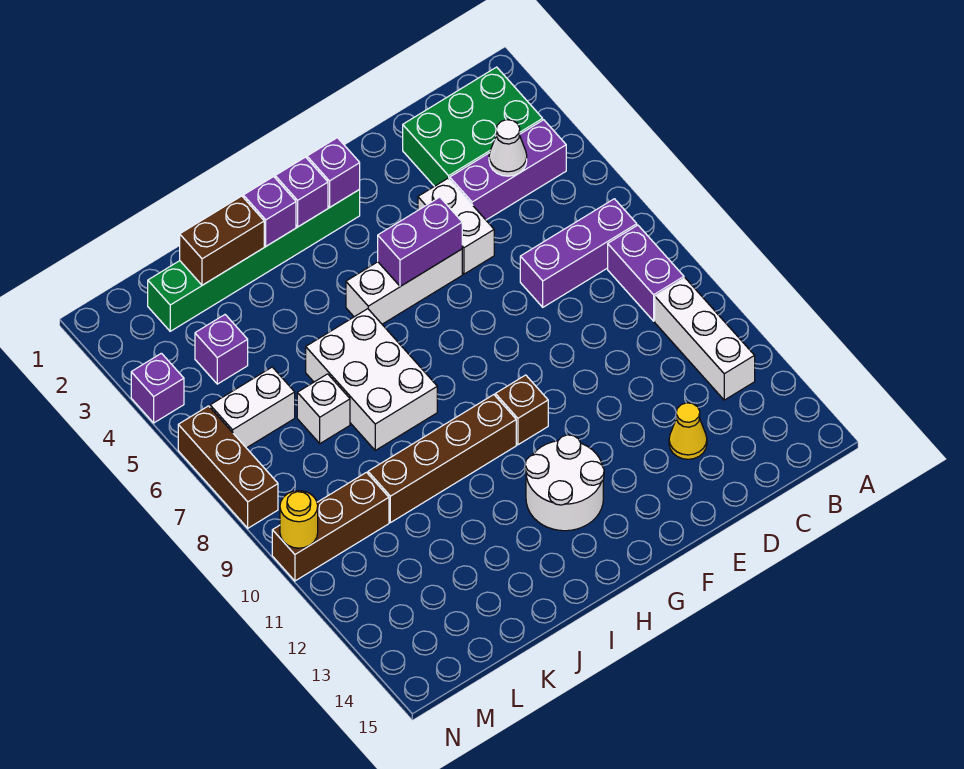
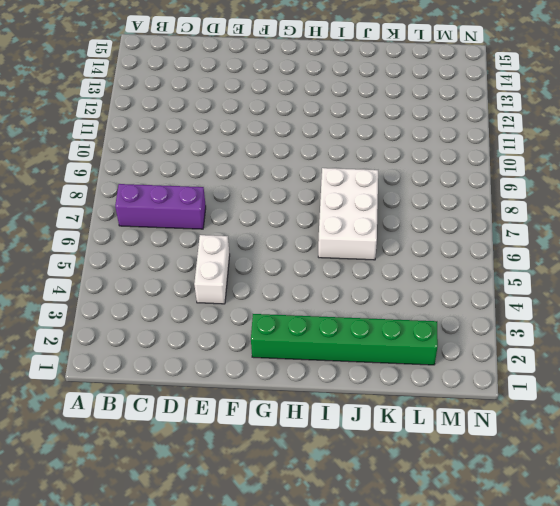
none -> green brick B2:D3 level 1
none -> purple brick B4:D4 level 1
none -> purple brick B8:B9 level 1

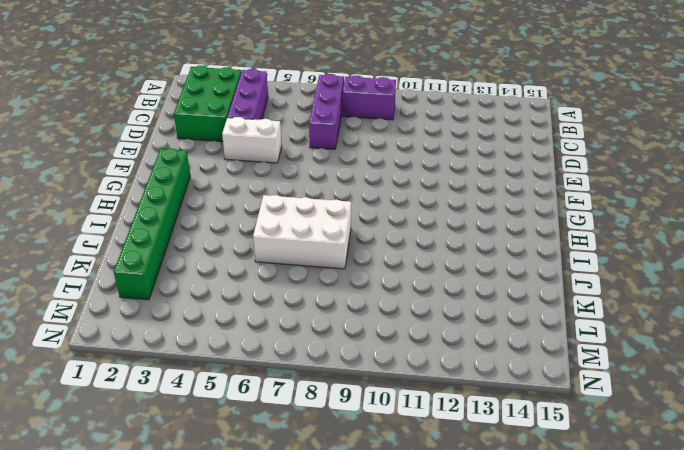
none -> white brick B10:B12 level 1
none -> yellow cone D13 level 1
none -> white brick F5:H5 level 1

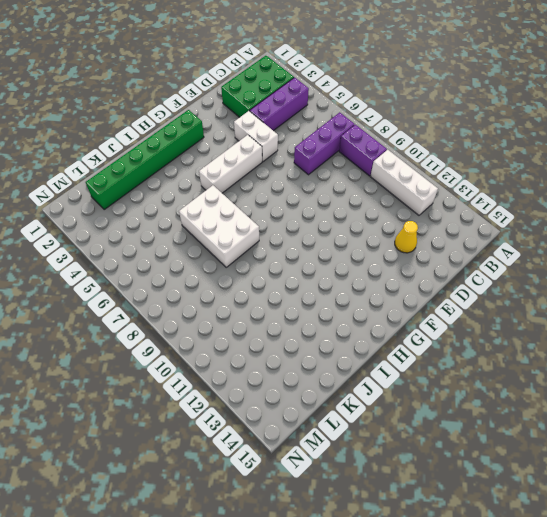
none -> brown brick G10 level 1
none -> white round brick G12:H13 level 1
none -> brown brick H10:K10 level 1

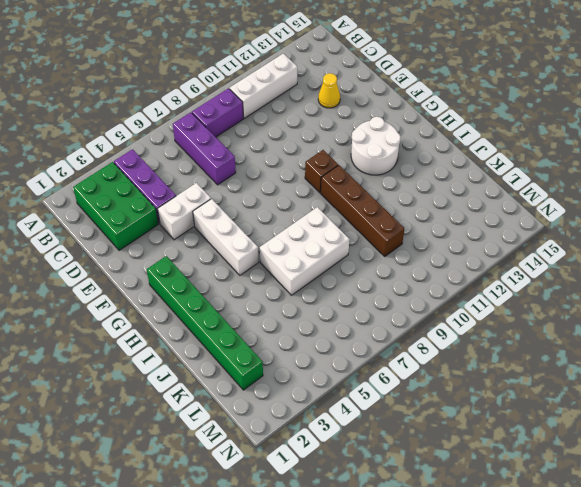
none -> white brick K7 level 1
none -> purple brick L4 level 1
none -> white brick L6:M6 level 1

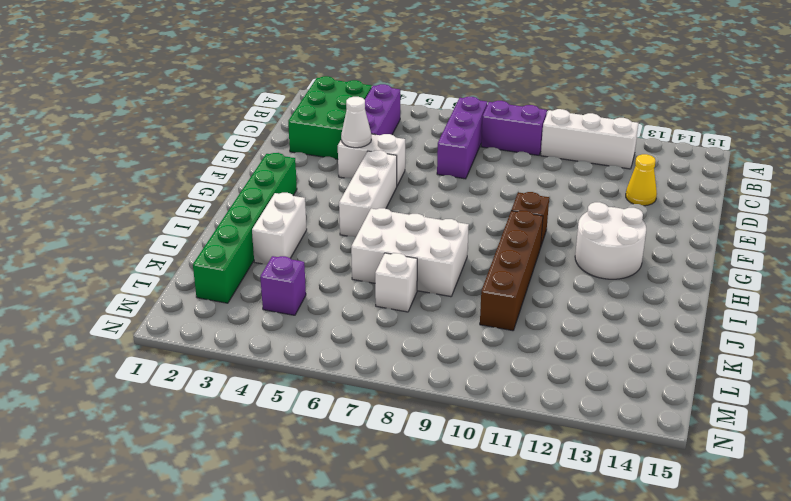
white cone E4 level 2 -> white cone C4 level 2
white brick I3:J3 level 1 -> white brick L6:M6 level 1
none -> brown brick L10:N10 level 1
none -> purple brick N4 level 1
none -> brown brick N6:N8 level 1

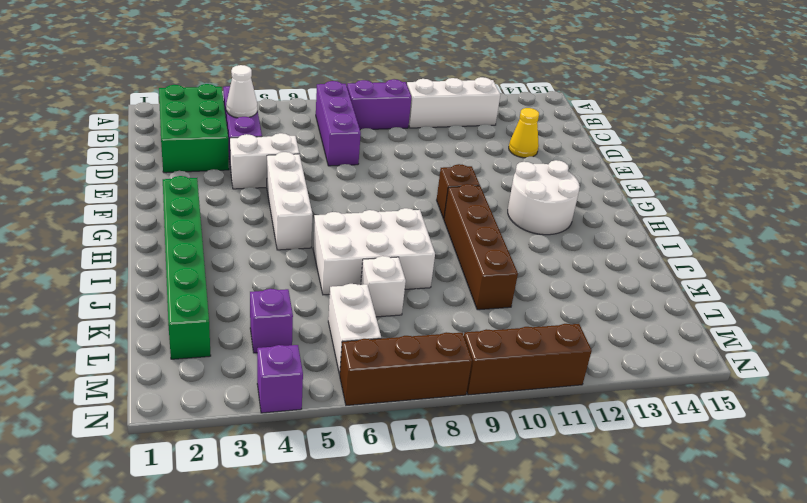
brown brick N9:N11 level 1 -> brown brick L10:N10 level 1
none -> purple brick F5:G5 level 2
none -> purple brick G2 level 2
none -> purple brick H2 level 2

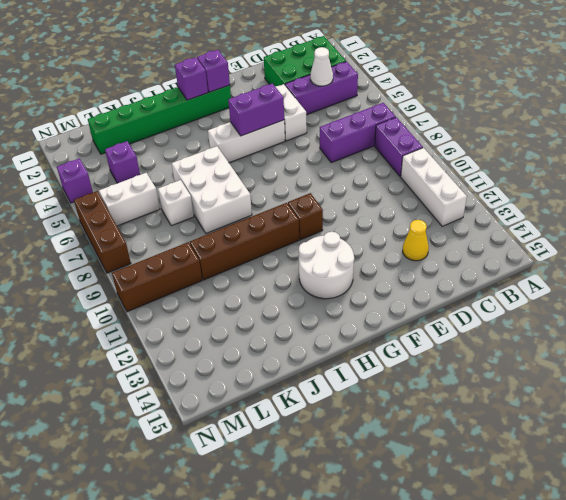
none -> purple brick I2 level 2
none -> brown brick J2:K2 level 2
none -> yellow round brick N10 level 2

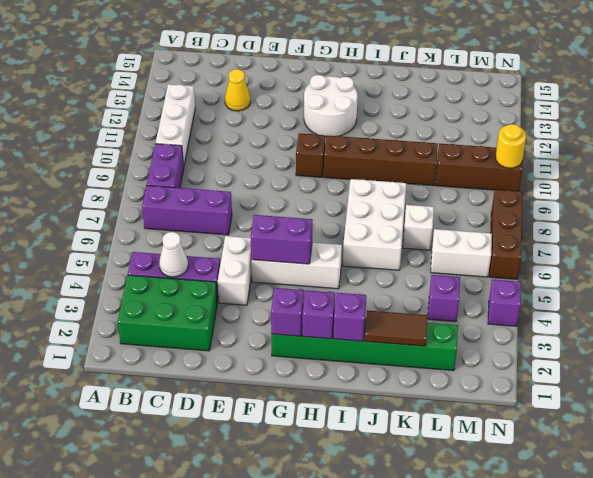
brown tile J2:K2 level 2 -> brown brick J2:K2 level 2

